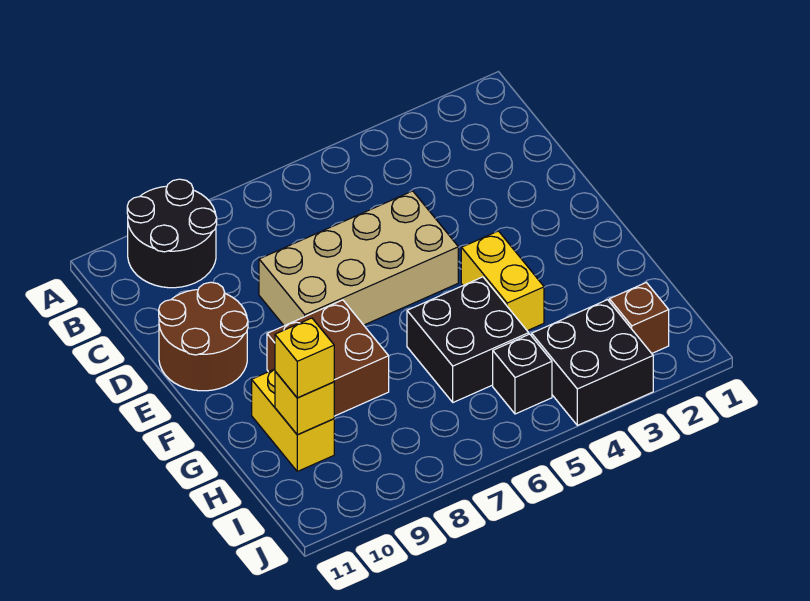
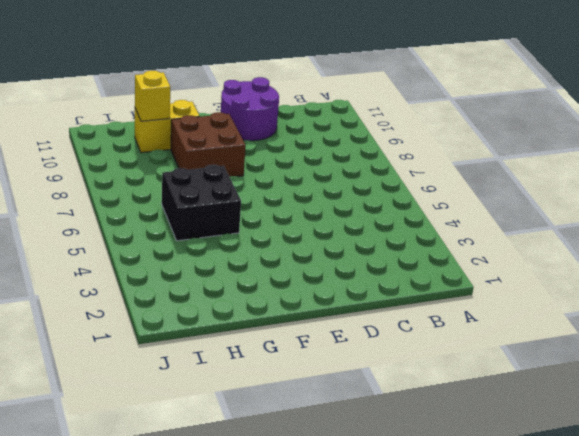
purple round brick D10:E11 level 1 -> brown round brick D10:E11 level 1
none -> black round brick A9:B10 level 1
none -> tan brick D5:E8 level 1
none -> yellow brick F4:G4 level 1

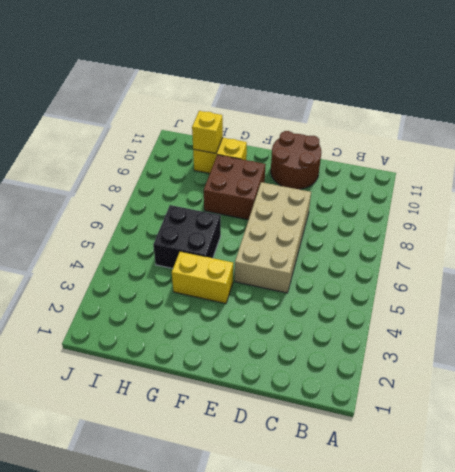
none -> black round brick A9:B10 level 1
none -> brown brick I2 level 1
none -> black brick I3:J4 level 1

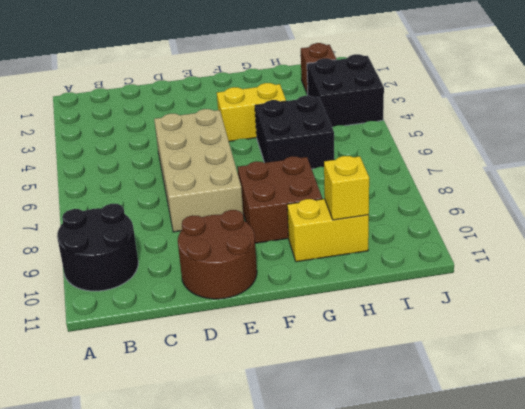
none -> black brick I5 level 1
none -> yellow brick H10 level 3

